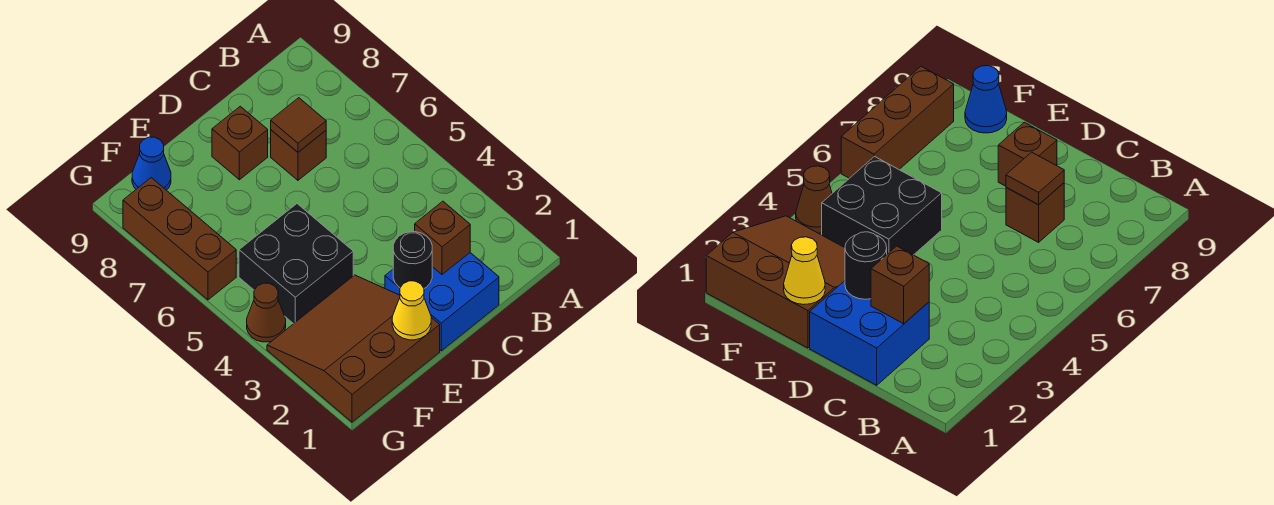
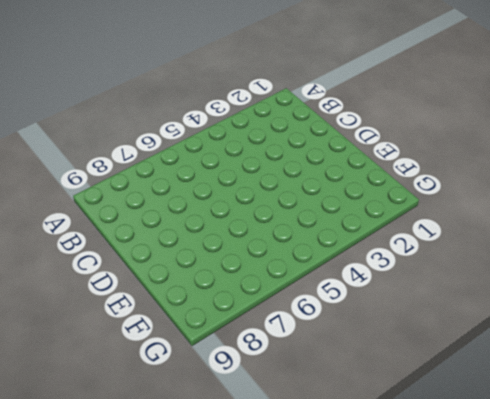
none -> blue brick C1:D2 level 1
none -> brown brick C7 level 1
none -> brown brick D8 level 1

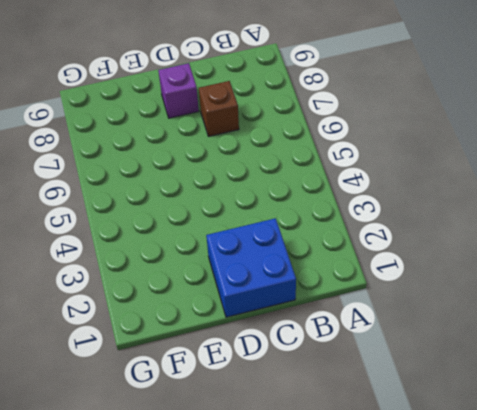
purple brick D8 level 1 -> brown brick D8 level 1
none -> brown slope E1:G3 level 1 top 1
none -> black brick E4:F5 level 1
none -> blue cone F9 level 1

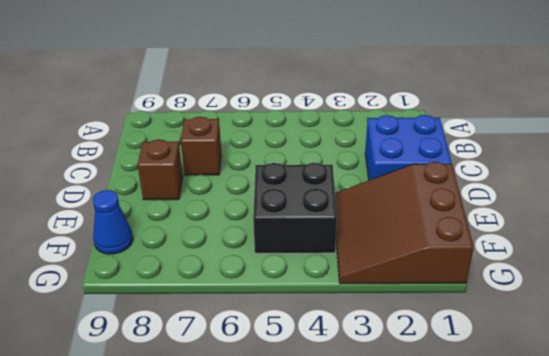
none -> brown cone G4 level 1
none -> brown brick G6:G8 level 1
none -> brown brick C2 level 2

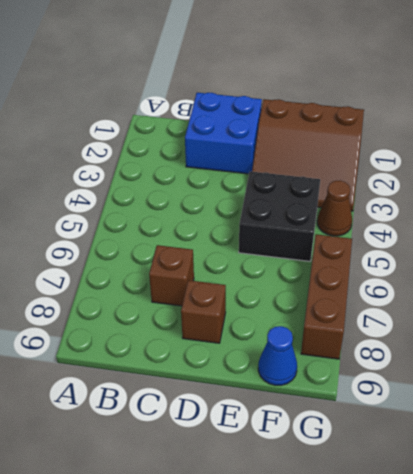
none -> brown brick C2 level 2
none -> brown tile C7 level 2
none -> black round brick D2 level 2

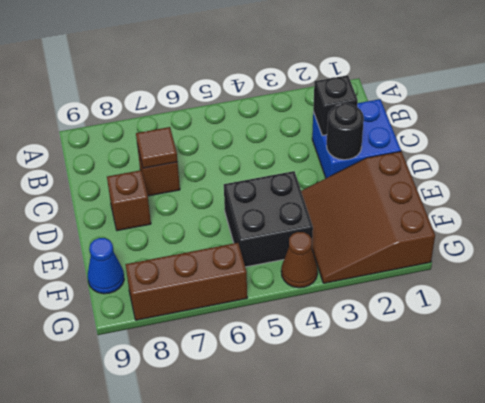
black brick C2 level 2 -> brown brick C2 level 2
none -> yellow cone E1 level 2

